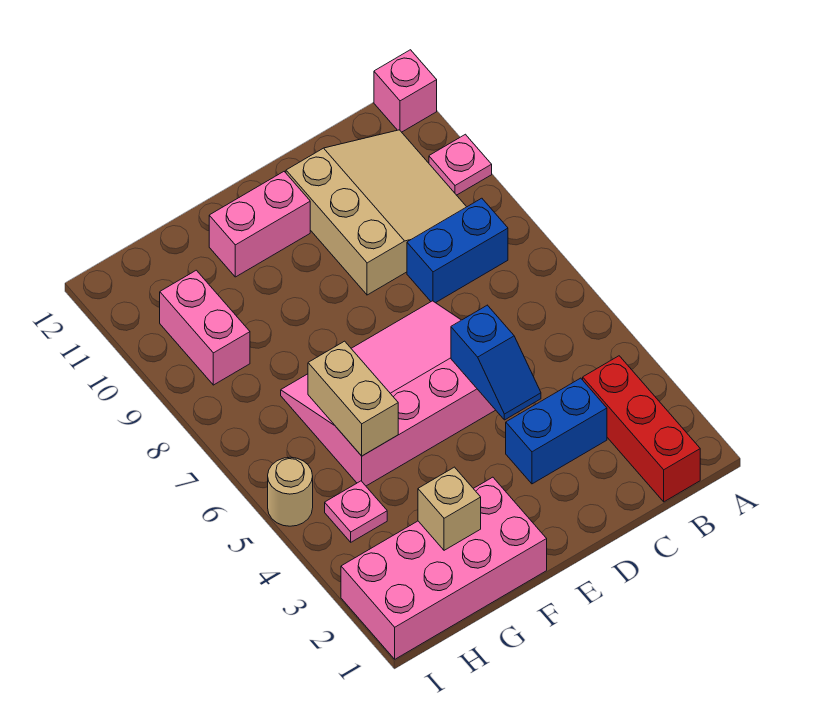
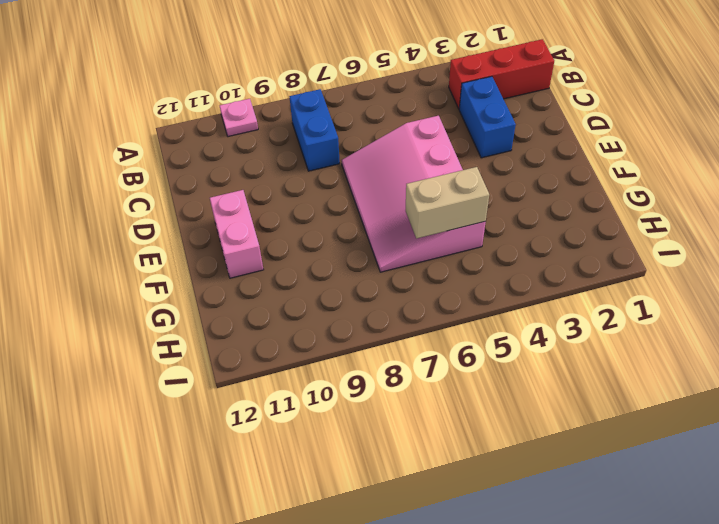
none -> pink brick A12 level 1
none -> tan slope B9:D11 level 1 top D
none -> pink brick F1:I2 level 1

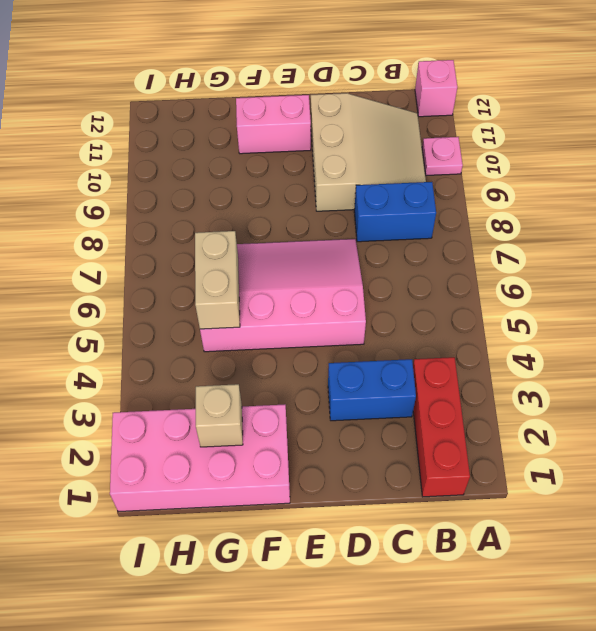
none -> pink plate H4 level 1
none -> pink brick H9:H10 level 1
none -> tan round brick I5 level 1

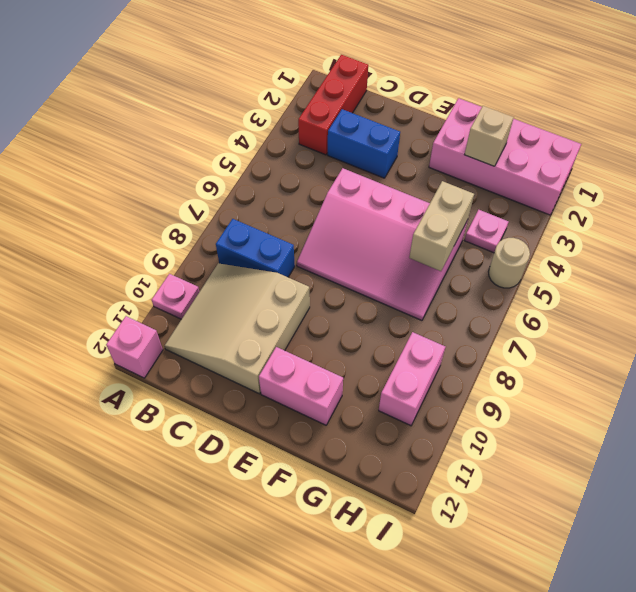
none -> blue slope D4:D5 level 2 top 5

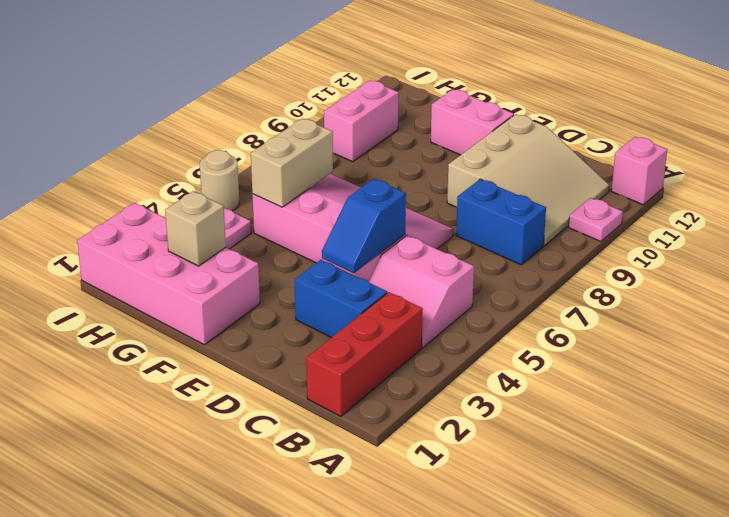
pink slope B4:C5 level 1 top 5 -> none

